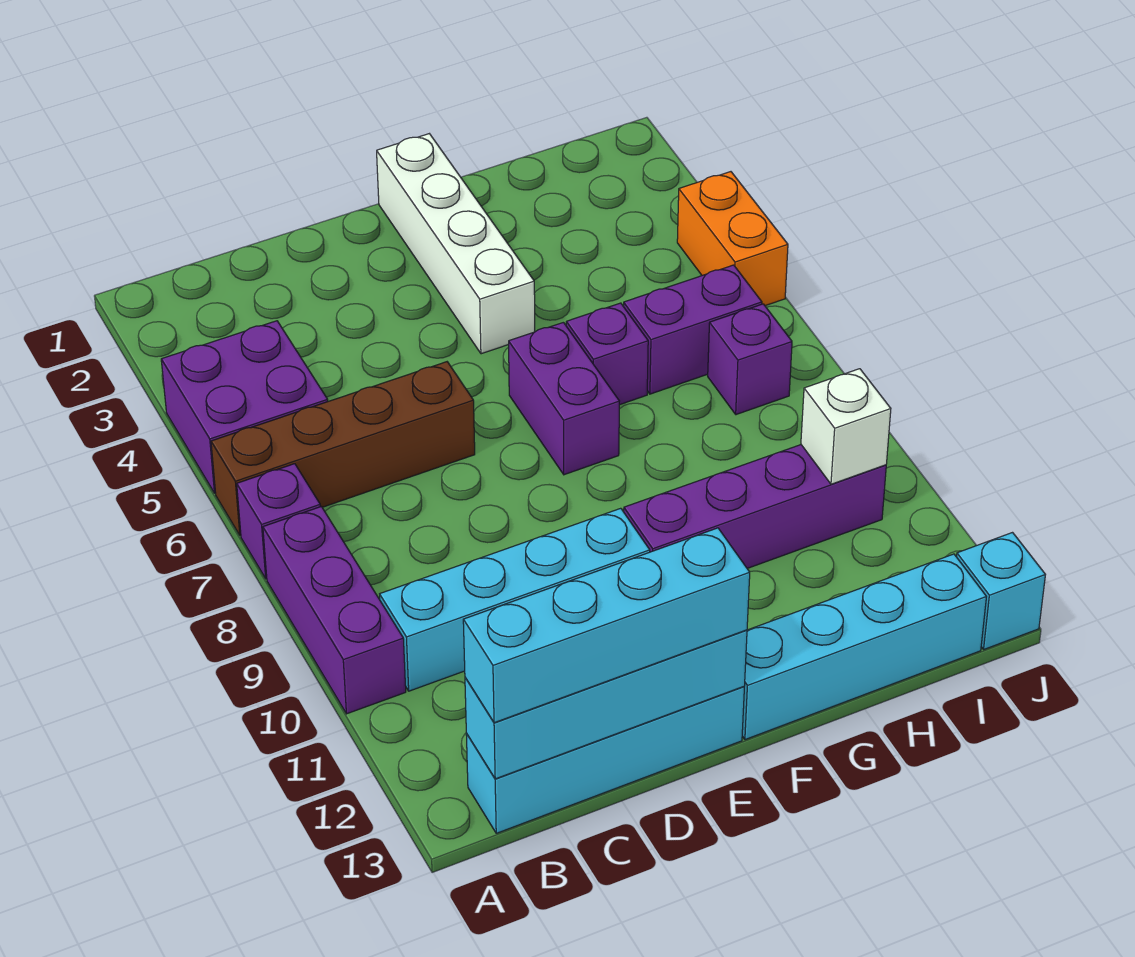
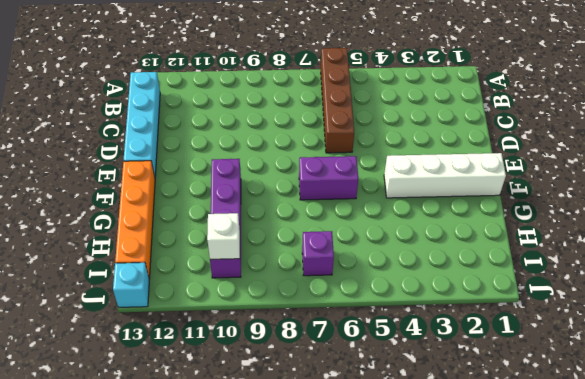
orange brick F13:I13 level 1 -> cyan brick F13:I13 level 1
none -> purple brick A4:B5 level 1
none -> purple brick A7 level 1
none -> purple brick A8:A10 level 1

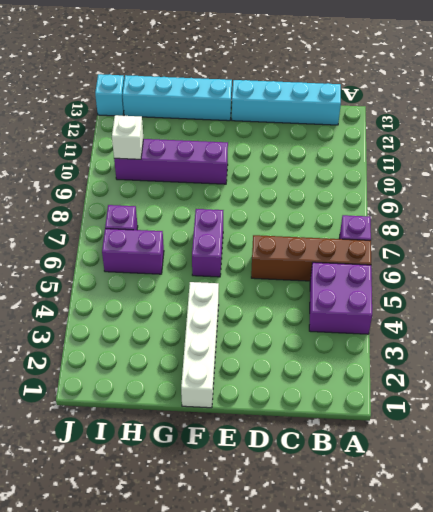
none -> purple brick A8:A10 level 1
none -> cyan brick B10:E10 level 1
none -> purple brick G6 level 1

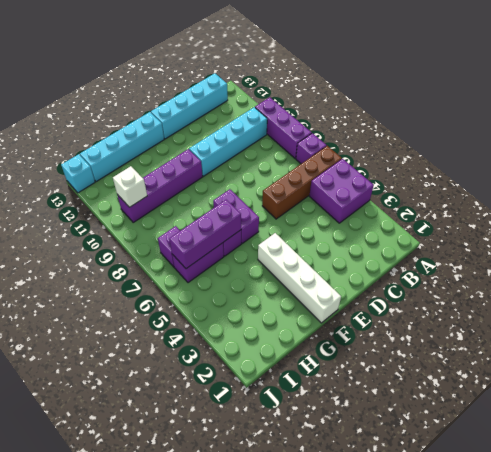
purple brick G6:I6 level 2 -> none
none -> orange brick J4:J5 level 1
none -> cyan brick B13:E13 level 2
none -> cyan brick B13:E13 level 3

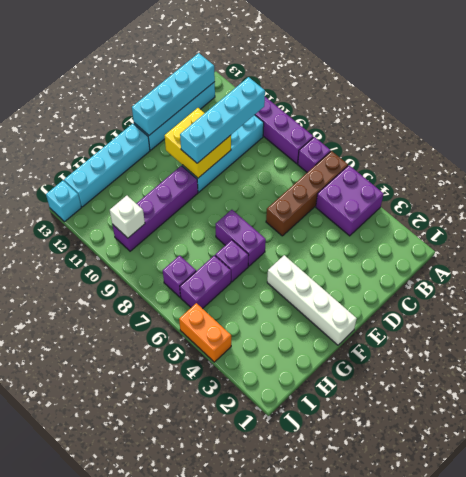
cyan brick B10:E10 level 3 -> cyan brick B13:E13 level 3
yellow brick D10:E11 level 2 -> none

